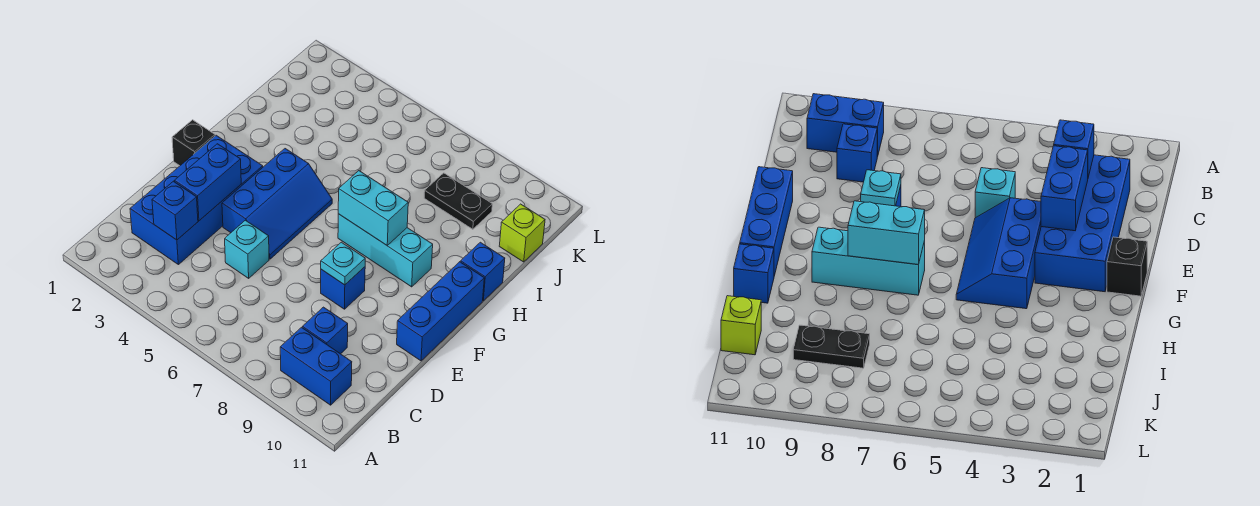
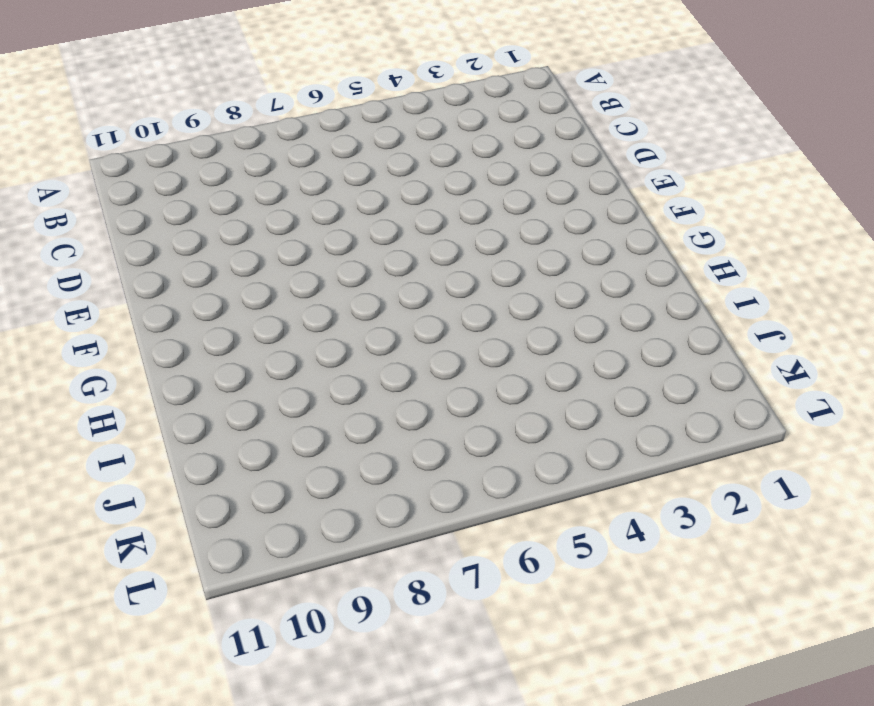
none -> blue brick B9:B10 level 1
none -> blue brick C2:F3 level 1
none -> blue brick C9 level 1

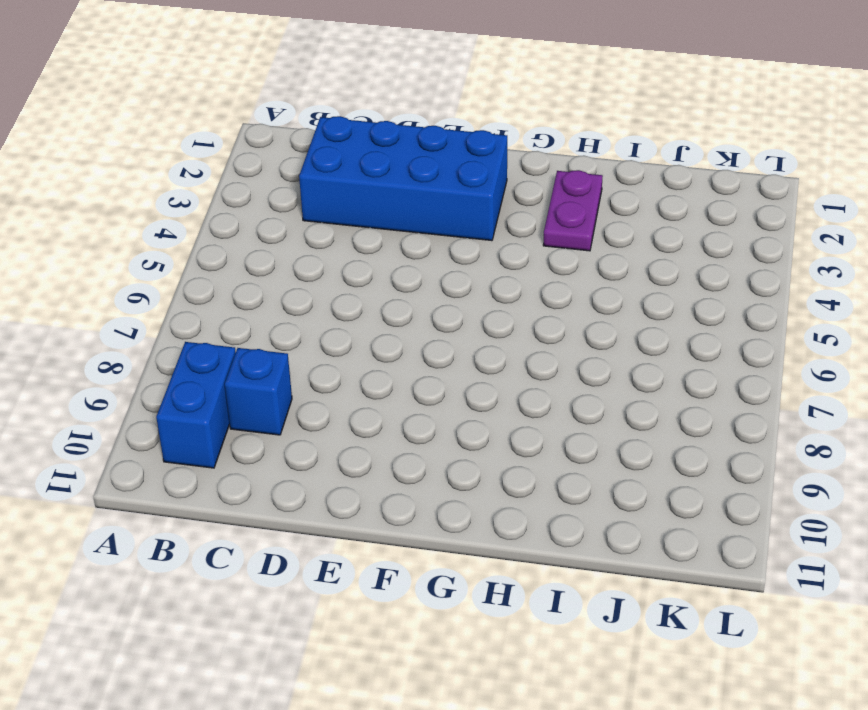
purple plate H2:H3 level 1 -> none
none -> cyan brick D5 level 1
none -> blue slope E4:G5 level 1 top 4
none -> blue brick E8 level 1

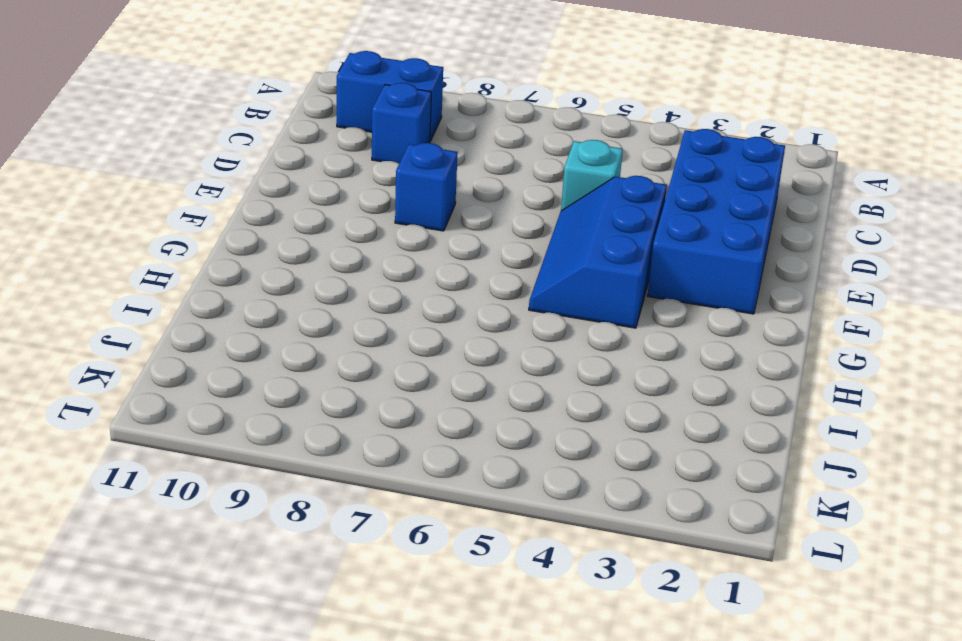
none -> blue brick E11:G11 level 1
none -> black brick F1 level 1
none -> cyan brick G7:G9 level 1

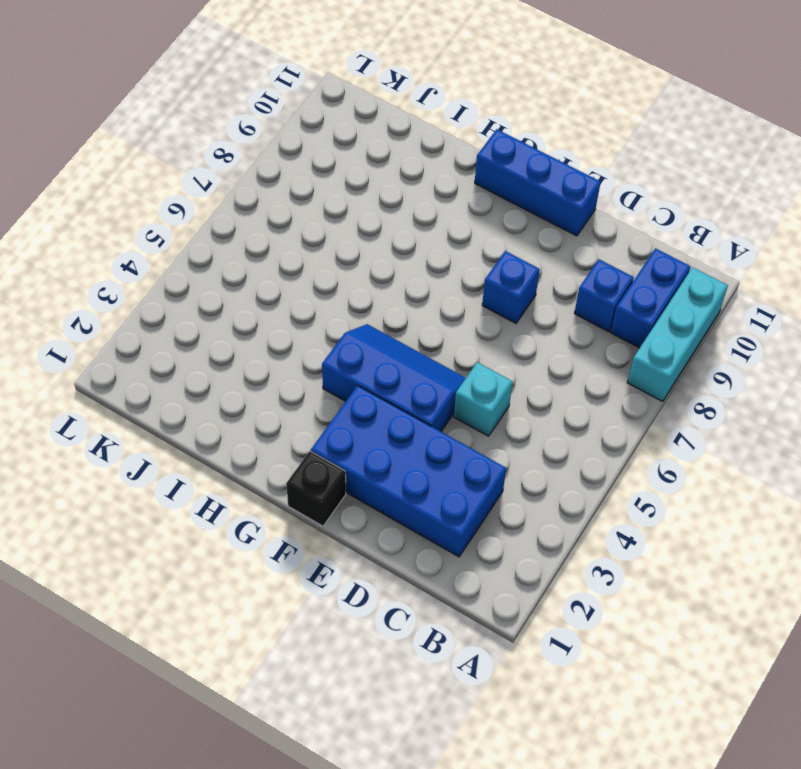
cyan brick A8:A10 level 1 -> cyan brick G7:G9 level 1
none -> blue brick H11 level 1
none -> black plate J8:J9 level 1
none -> lime brick J11 level 1

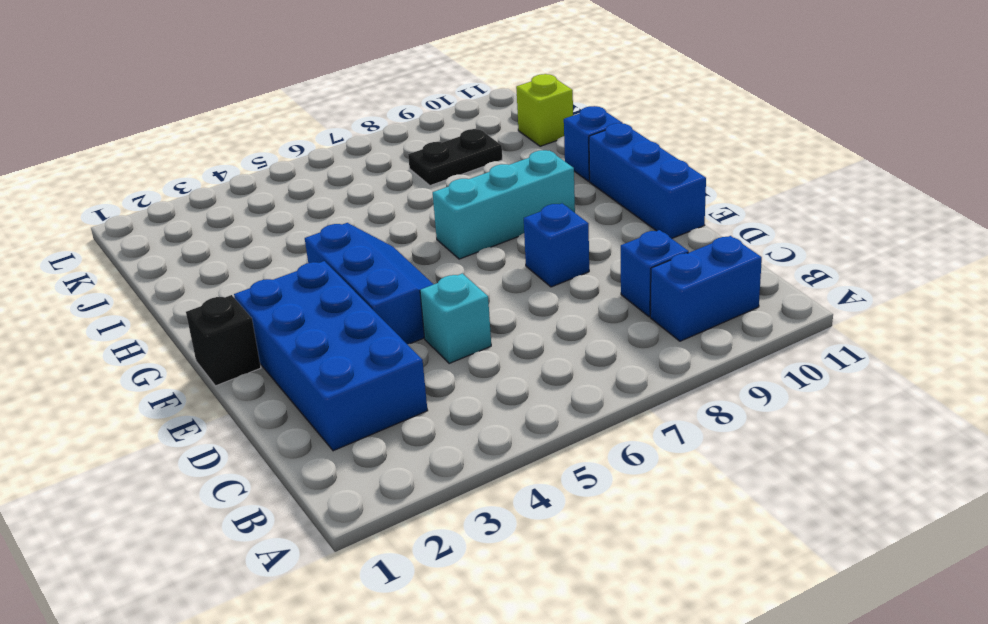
none -> blue brick C3 level 2
none -> blue brick D3:E3 level 2
none -> cyan plate E8 level 2

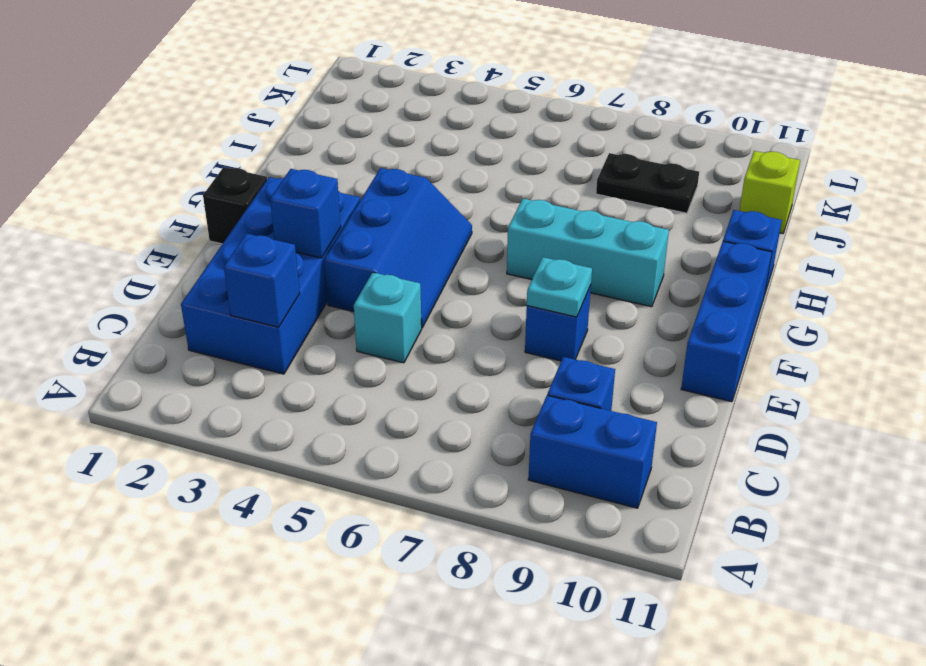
blue brick E3 level 2 -> blue brick D3:E3 level 2
none -> cyan brick G7:G8 level 2

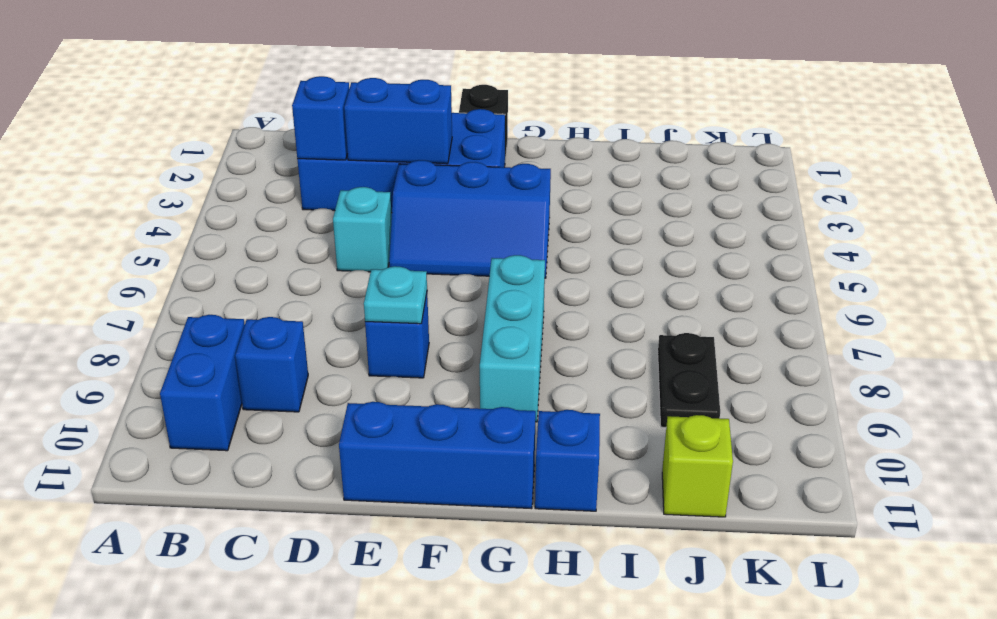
none -> cyan brick G7:G8 level 2

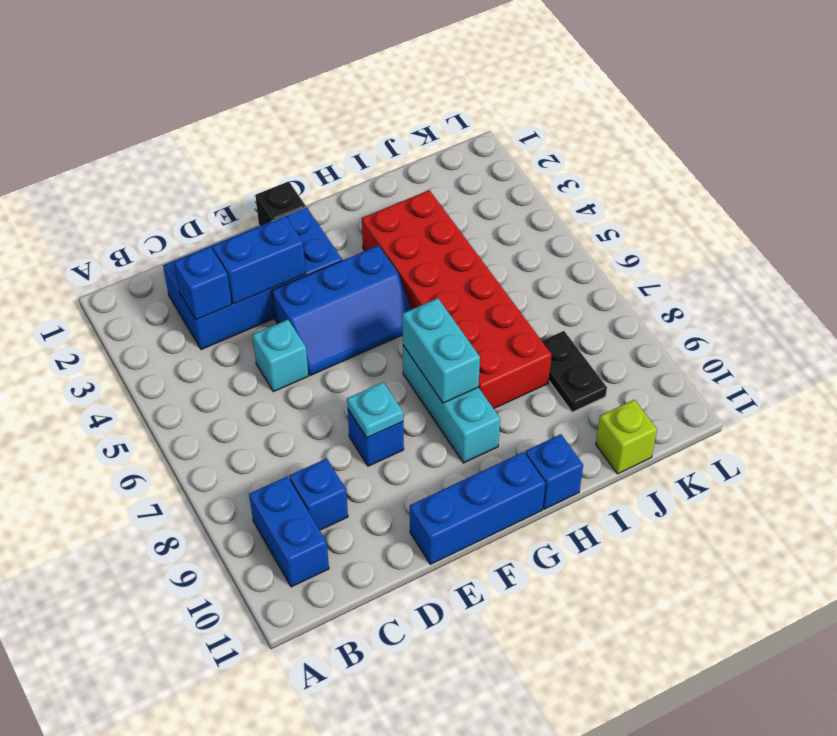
red brick H3:I8 level 1 -> none

